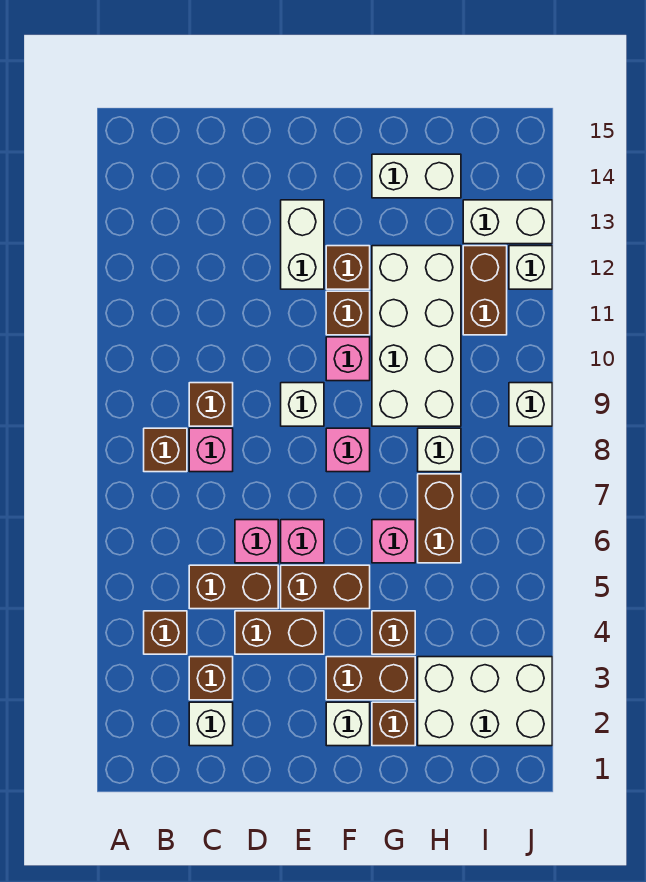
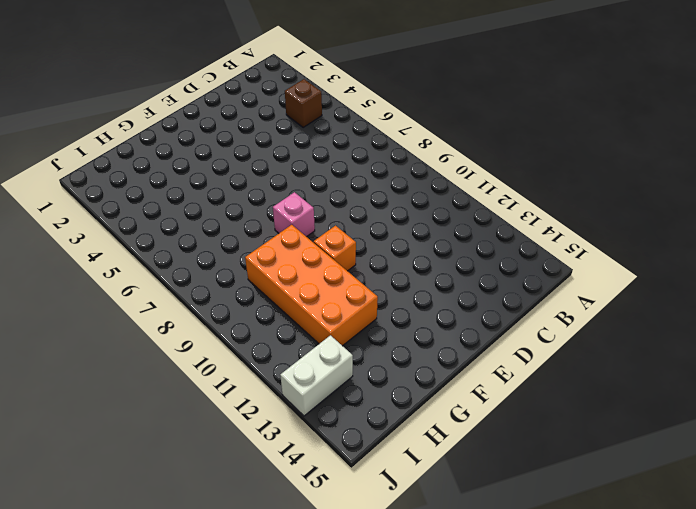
orange brick F10 level 1 -> pink brick F10 level 1
orange brick G9:H12 level 1 -> white brick G9:H12 level 1
none -> brown brick B8 level 1
none -> white brick C2 level 1
none -> brown brick C3 level 1
none -> brown brick C5:D5 level 1

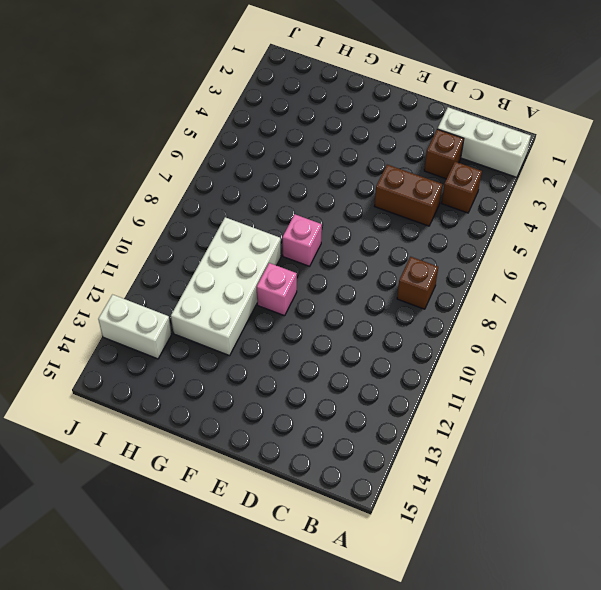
white brick A2:C2 level 1 -> white brick C2 level 1
none -> pink brick C8 level 1
none -> brown brick C9 level 1
none -> brown brick D4:E4 level 1
none -> pink brick D6 level 1

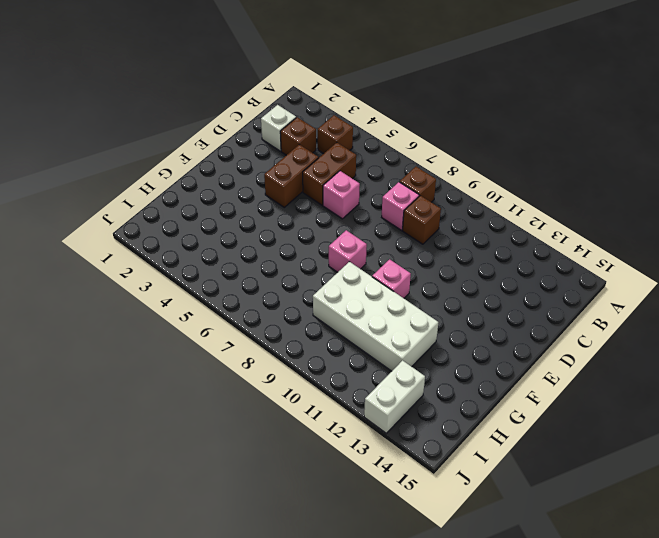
none -> brown brick E5:F5 level 1
none -> pink brick E6 level 1
none -> white brick E9 level 1
none -> white brick E12:E13 level 1

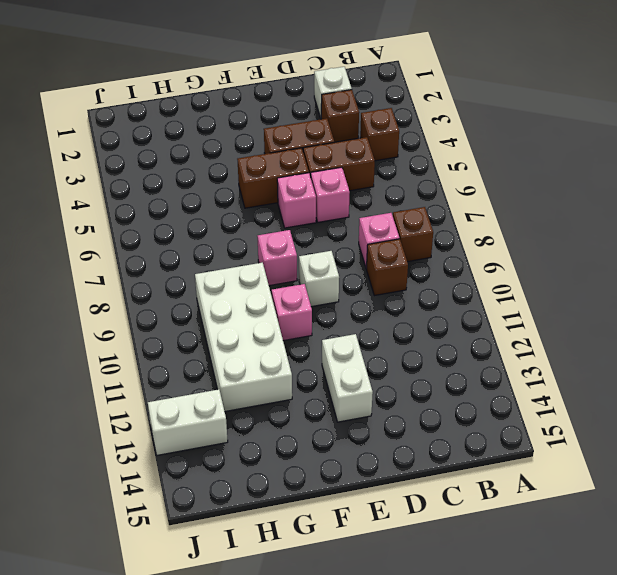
none -> white brick F2 level 1
none -> brown brick F3:G3 level 1
none -> brown brick F11 level 1
none -> brown brick F12 level 1

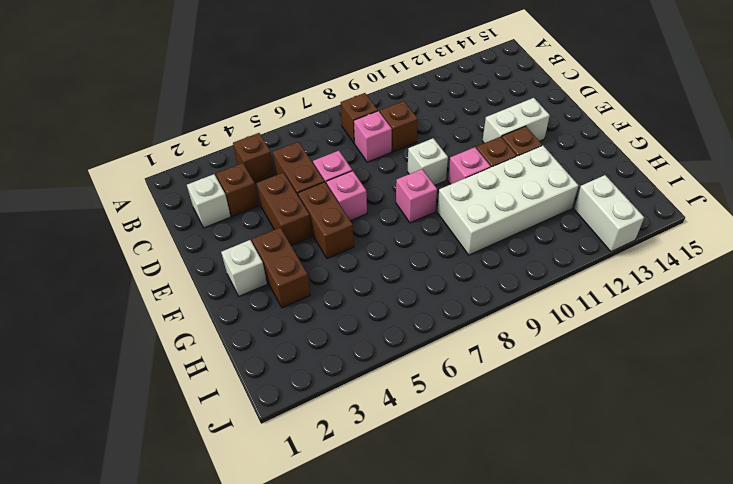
none -> brown brick G2 level 1
none -> brown brick G4 level 1
none -> pink brick G6 level 1
none -> white brick G14:H14 level 1

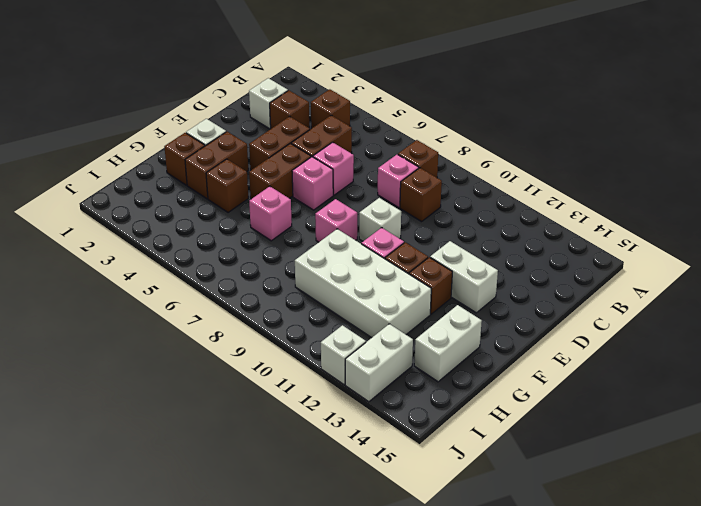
none -> white brick H2:J3 level 1
none -> brown brick H6:H7 level 1
none -> white brick H8 level 1
none -> brown brick I11:I12 level 1

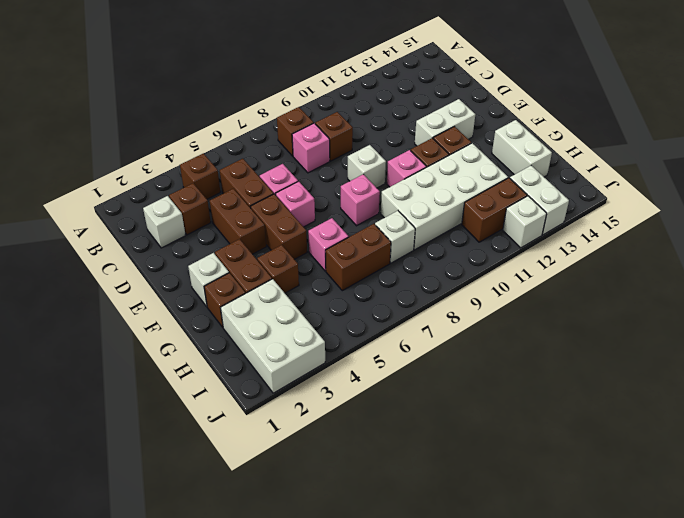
none -> white brick J9 level 1

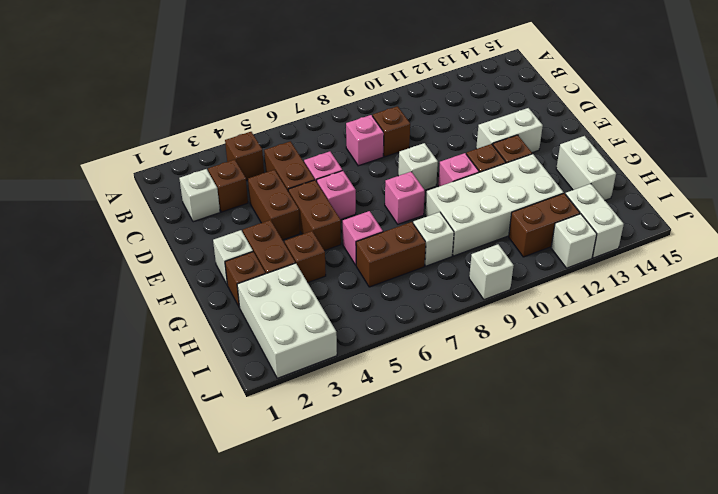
none -> brown brick B8 level 1

